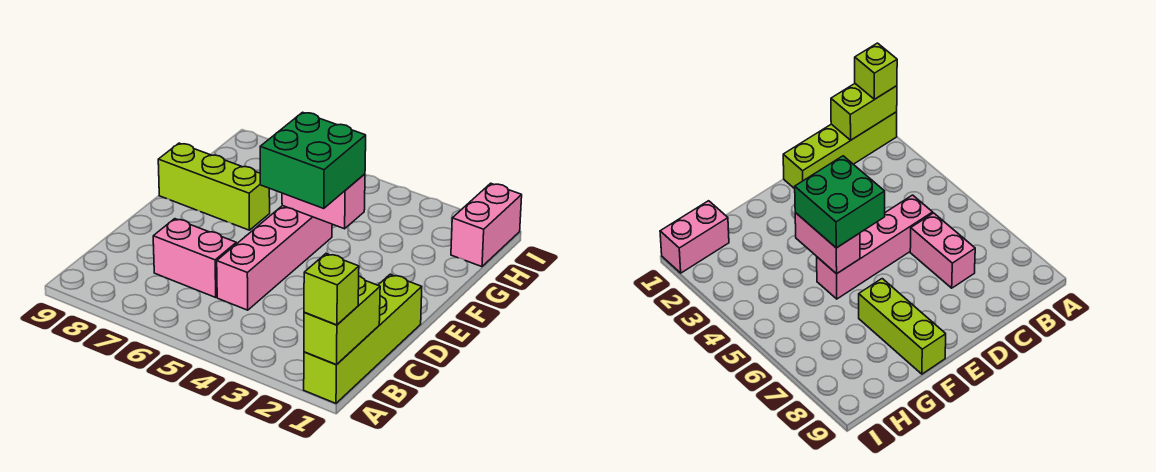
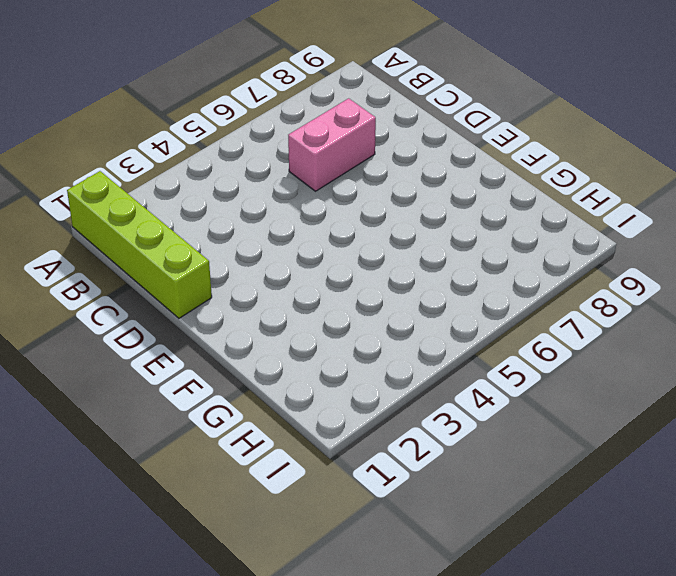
none -> pink brick C5:F5 level 1
none -> lime brick F7:F9 level 1

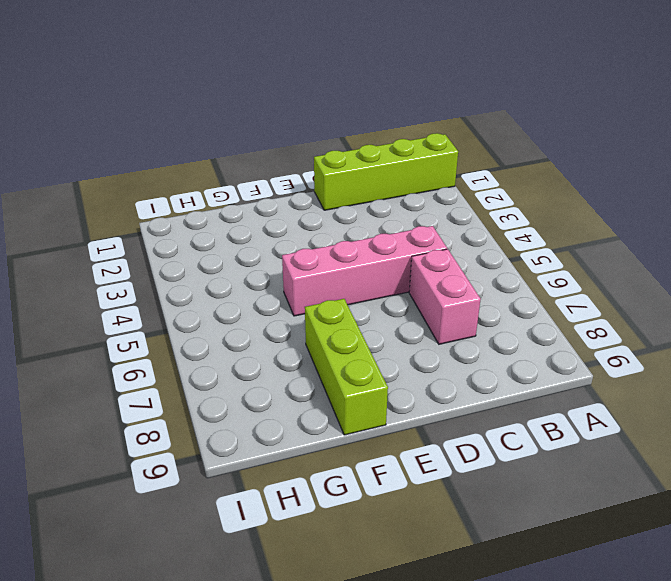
none -> pink brick H1:I1 level 1
none -> lime brick A1:B1 level 2

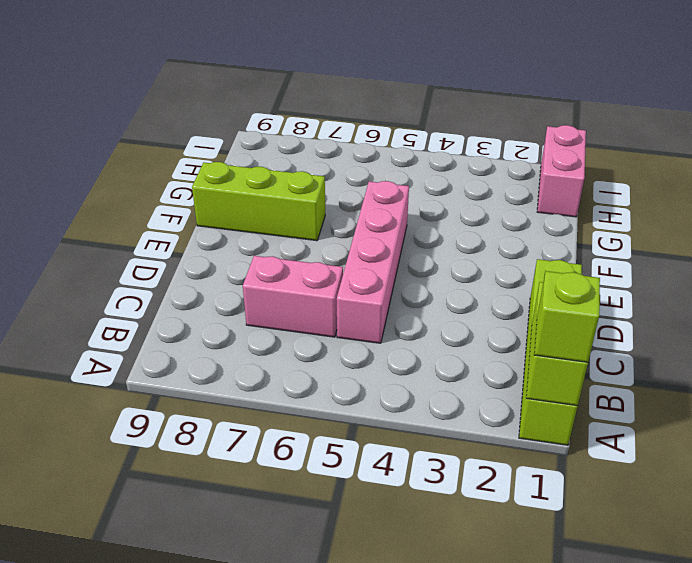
none -> pink brick F4:F5 level 2
none -> green brick E4:F5 level 3

